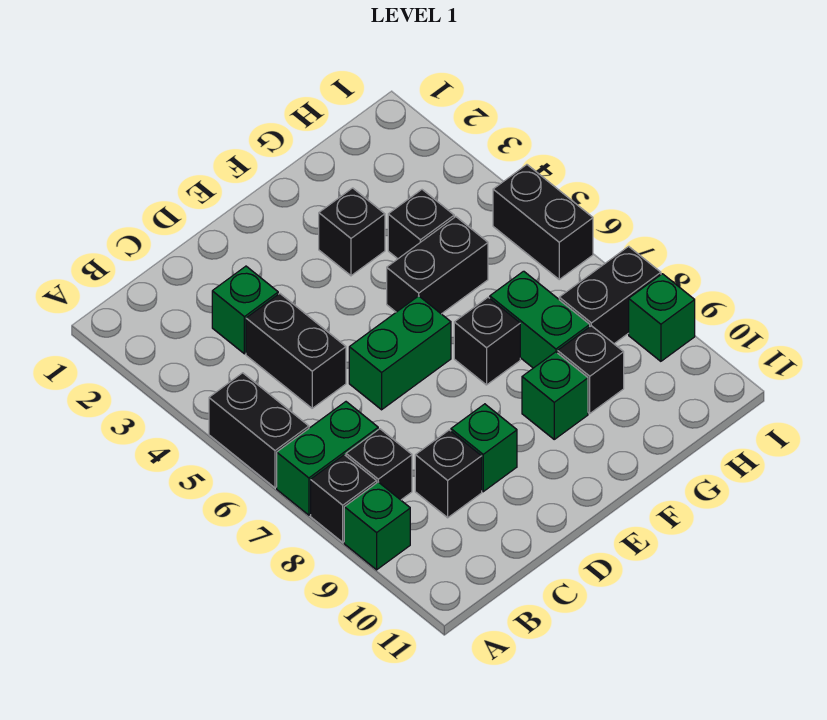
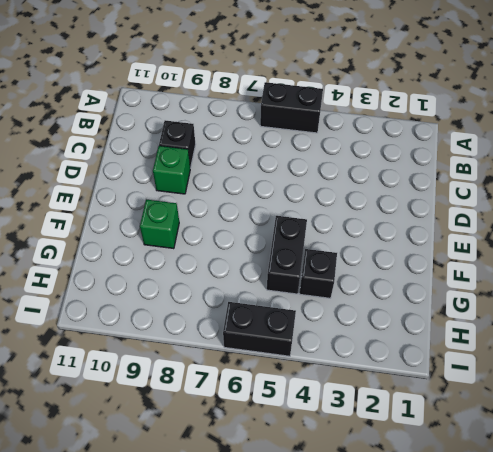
none -> green brick A7:B7 level 1
none -> black brick A8 level 1
none -> green brick A9 level 1

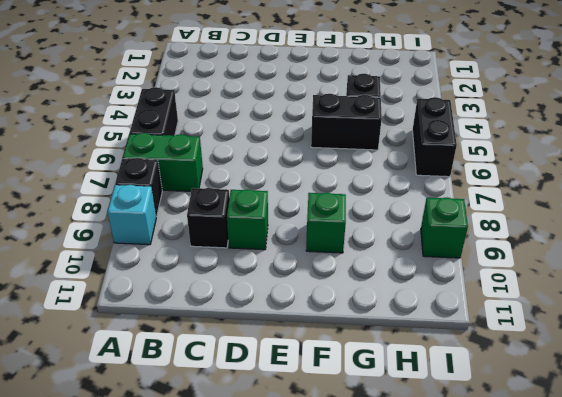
cyan brick A9 level 1 -> green brick A9 level 1
none -> black brick B8 level 1
none -> green brick C3 level 1
none -> black brick C4:C5 level 1

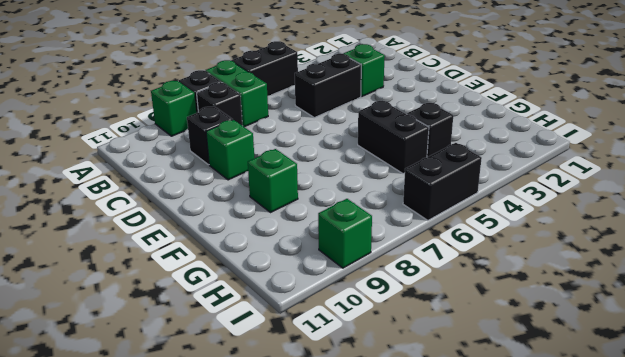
none -> green brick D6:E6 level 1
none -> black brick F3 level 1
none -> black brick F7 level 1

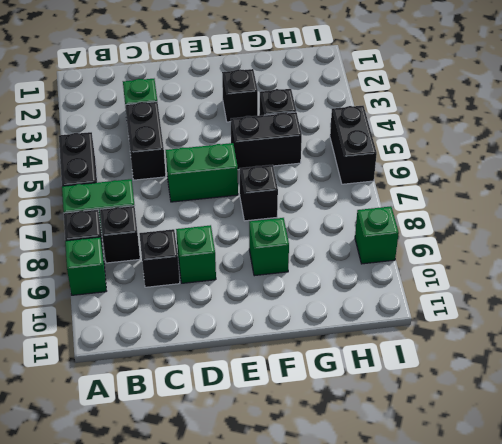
none -> green brick G7:G8 level 1
none -> black brick G9 level 1
none -> black brick H8:I8 level 1

